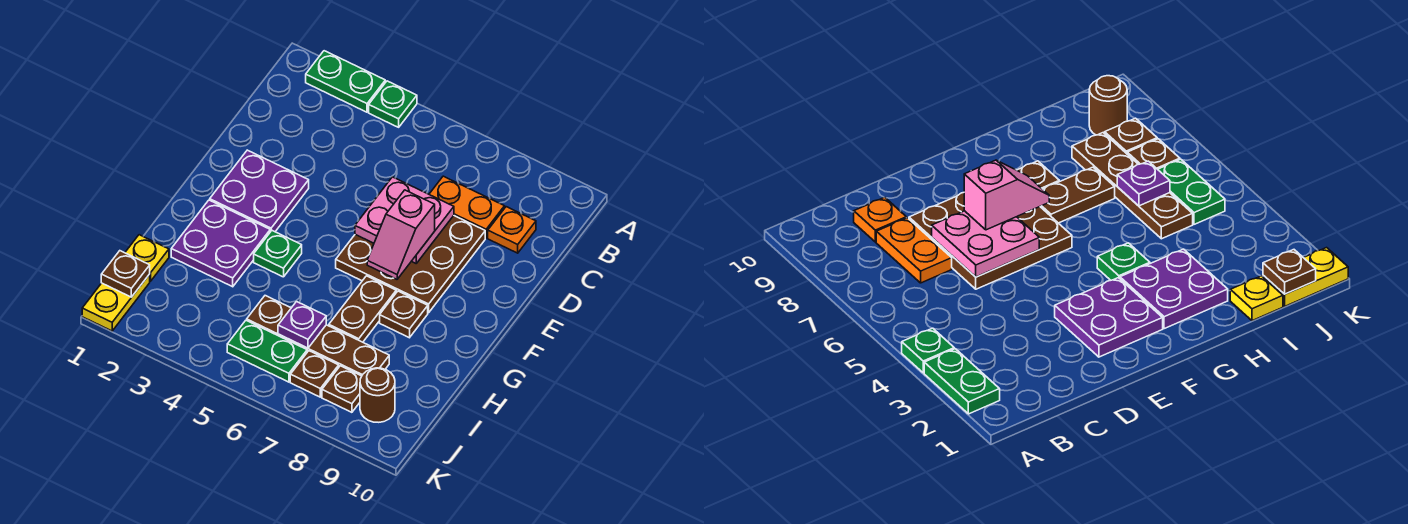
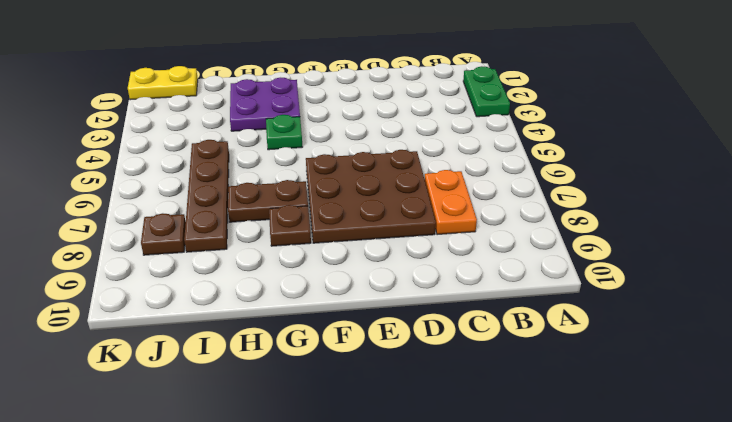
none -> green plate A4 level 1
none -> orange plate C9 level 1
none -> purple plate E2:F3 level 1

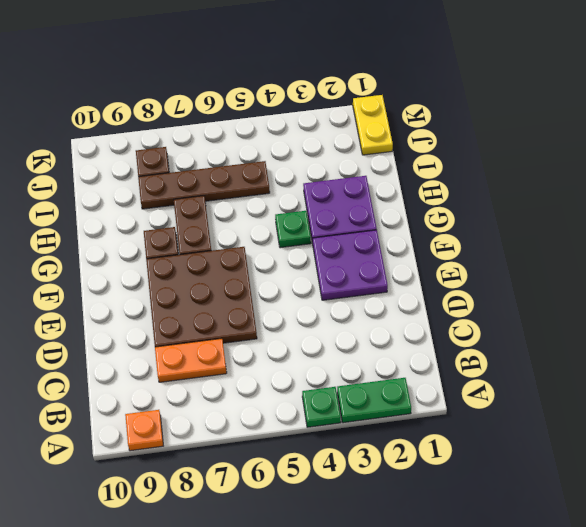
orange plate A9 level 1 -> orange plate C9 level 1
none -> yellow plate I1 level 1
none -> green plate J5:J6 level 1
none -> brown plate J7 level 1

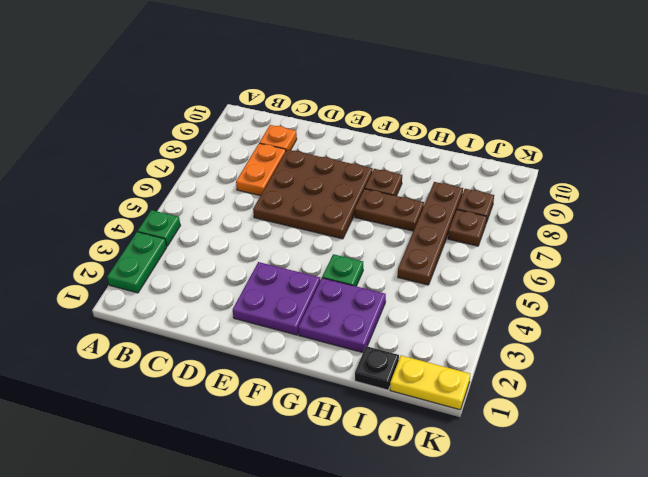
black plate I1 level 1 -> yellow plate I1 level 1
none -> green plate J5:J6 level 1
none -> brown round brick J9 level 1
none -> pink plate D6:E7 level 2

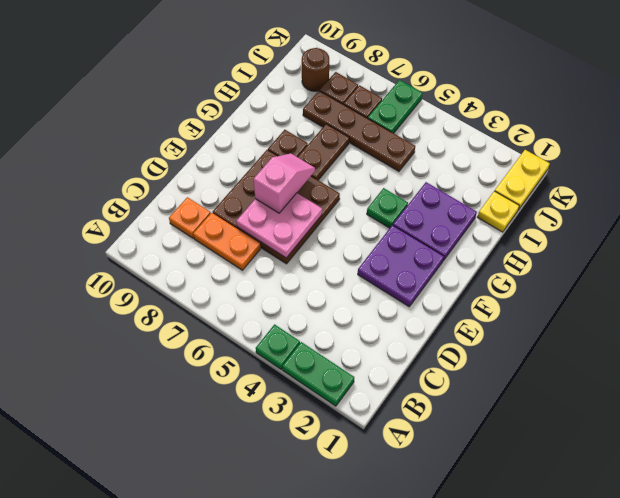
green plate J6:K6 level 1 -> green plate J5:J6 level 1
none -> purple plate I6 level 2
none -> brown plate J1 level 2

